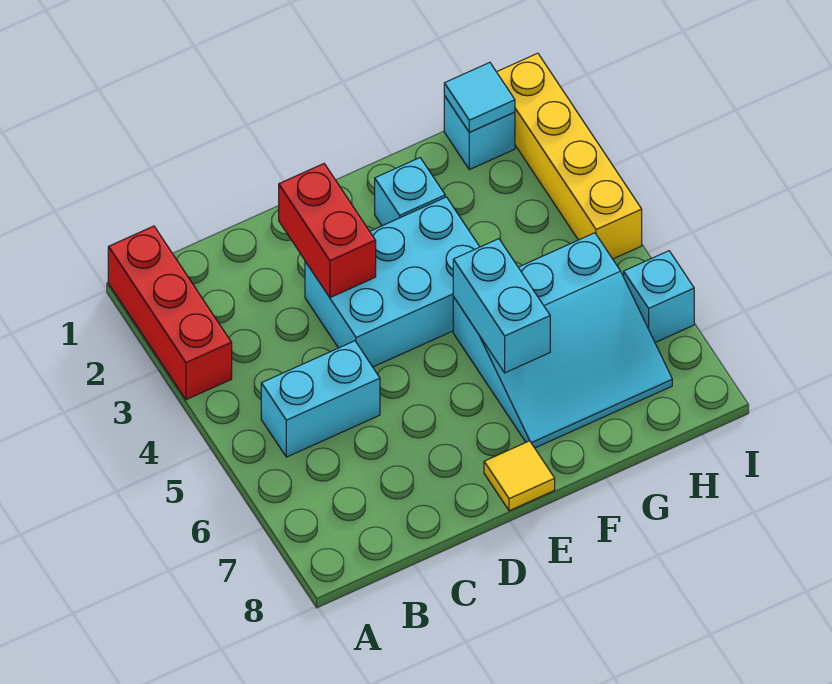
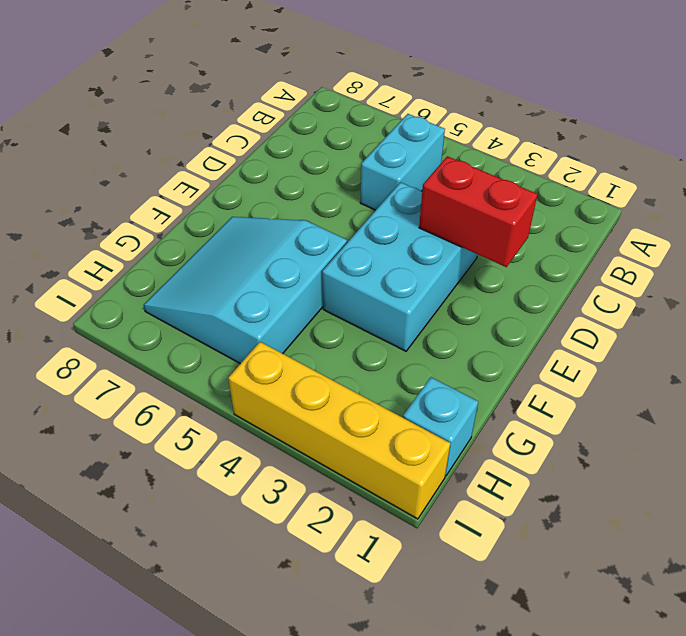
none -> red brick A1:A3 level 1
none -> yellow tile E8 level 1
none -> cyan brick F2 level 1

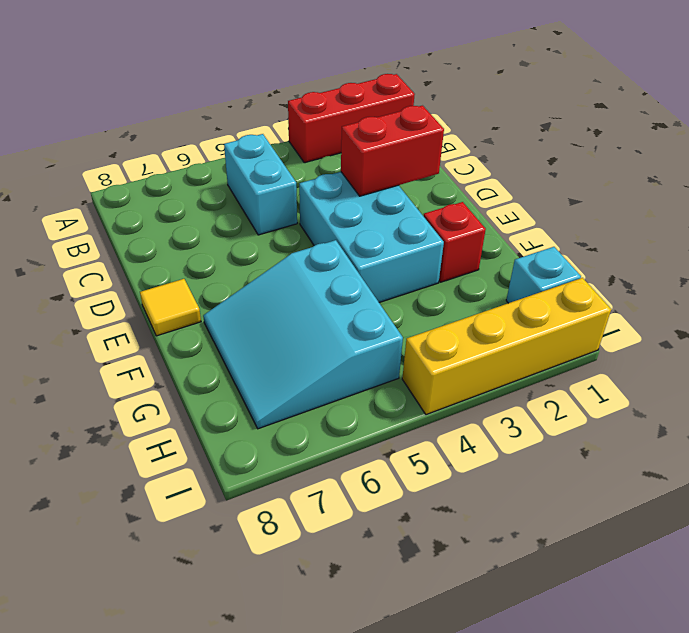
red brick F2 level 1 -> cyan brick F2 level 1
none -> cyan brick I6 level 1
none -> cyan brick F5:F6 level 2
none -> cyan tile H1 level 2

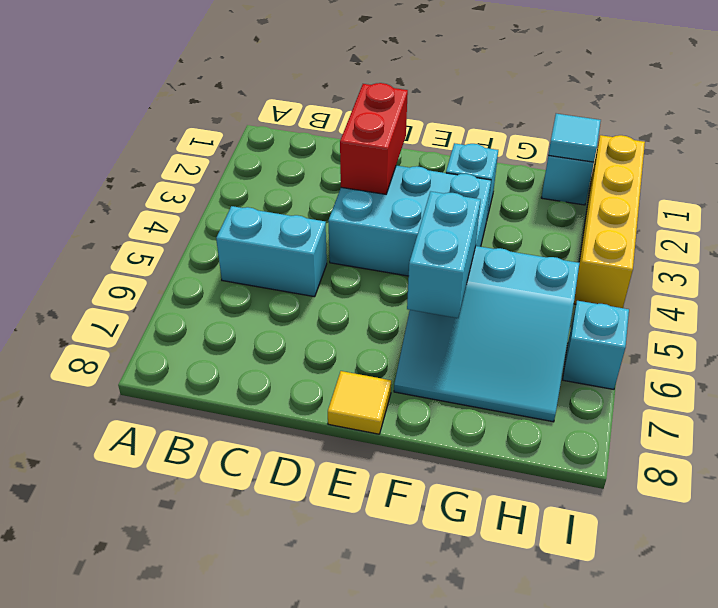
none -> red brick A1:A3 level 1

